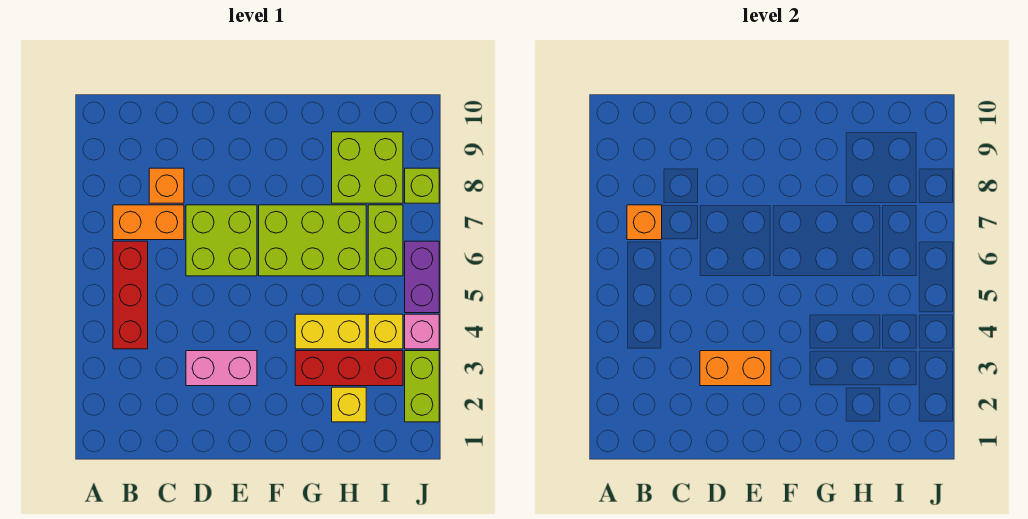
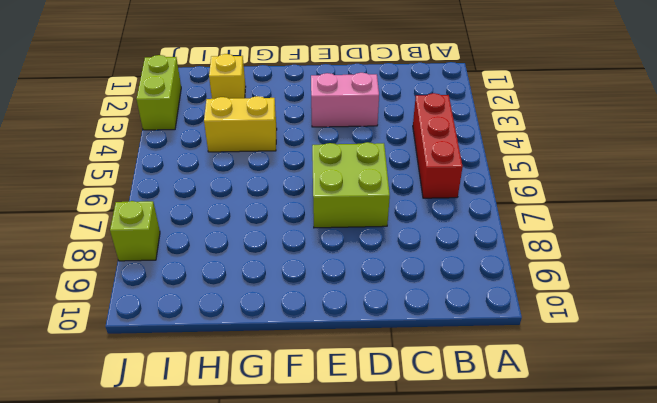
none -> orange brick B7:C7 level 1
none -> orange brick C8 level 1
none -> lime brick F6:H7 level 1

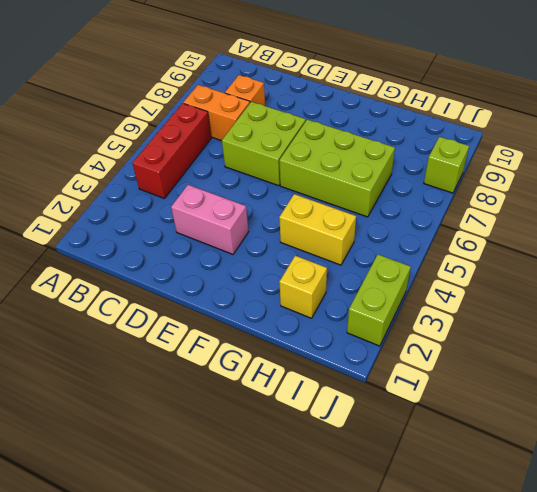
none -> red brick G3:I3 level 1
none -> lime brick H8:I9 level 1
none -> yellow brick I4 level 1

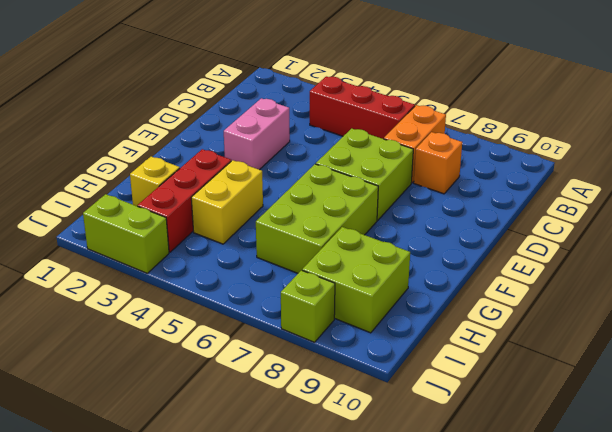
none -> yellow brick I4 level 1
none -> lime brick I6:I7 level 1
none -> pink brick J4 level 1

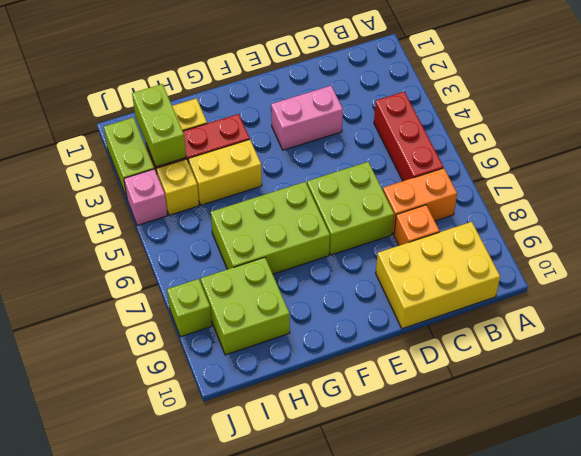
yellow brick B9:D10 level 1 -> none
lime brick I2:I3 level 2 -> lime brick I6:I7 level 1
none -> purple brick J5:J6 level 1
none -> orange brick B7 level 2
none -> orange brick D3:E3 level 2

